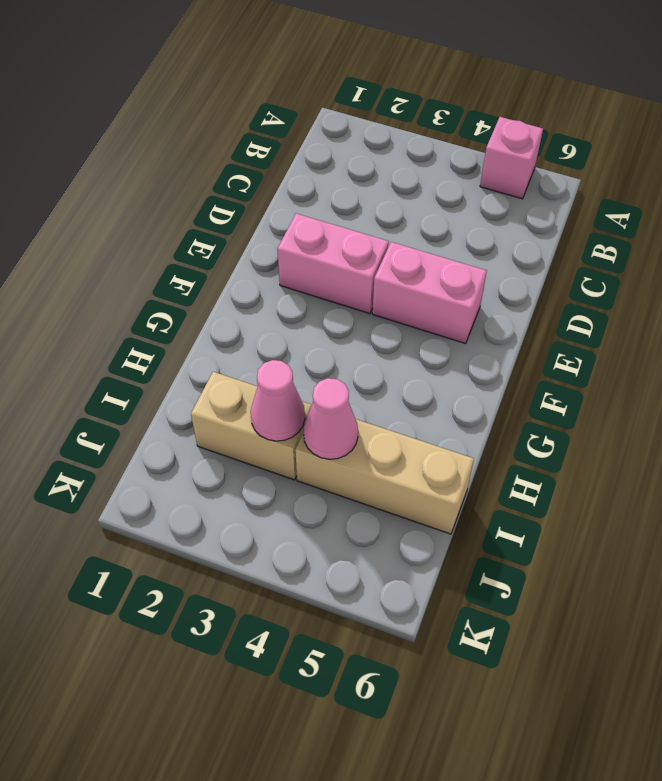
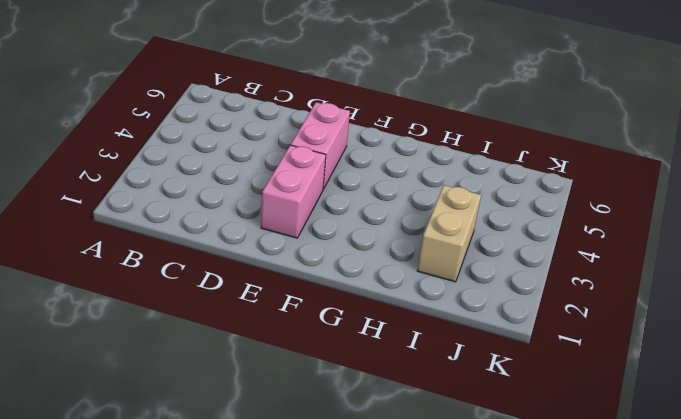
none -> pink brick A5 level 1
none -> tan brick I4:I6 level 1

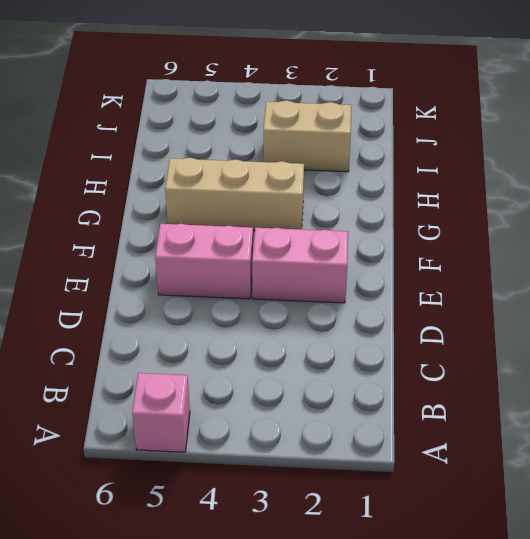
tan brick G3:G5 level 1 -> tan brick I4:I6 level 1
none -> pink cone I3 level 2
none -> pink cone I4 level 2

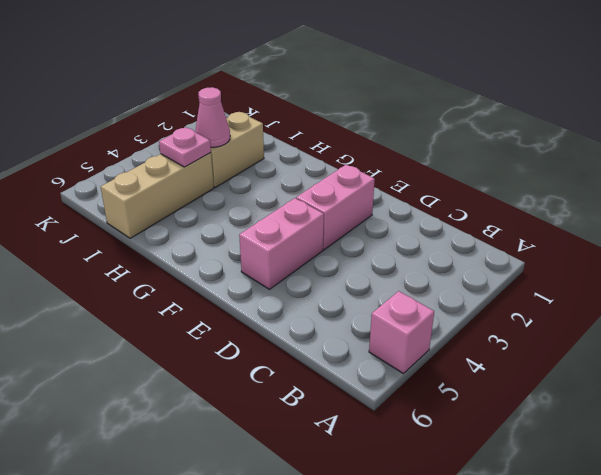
pink plate I4 level 2 -> pink cone I4 level 2

